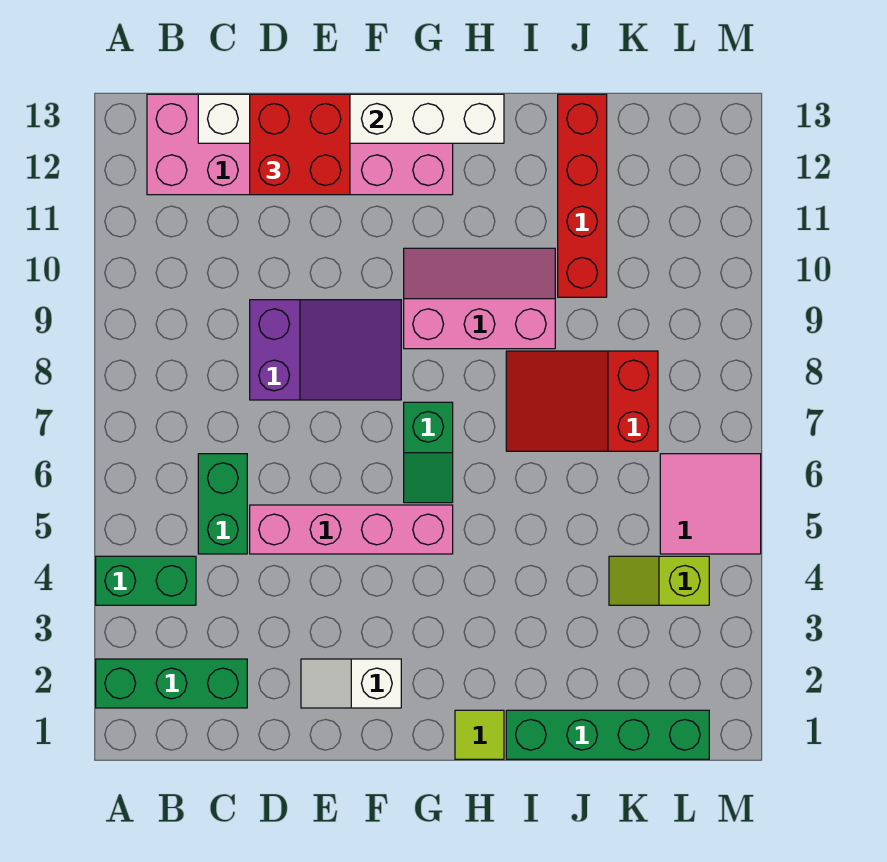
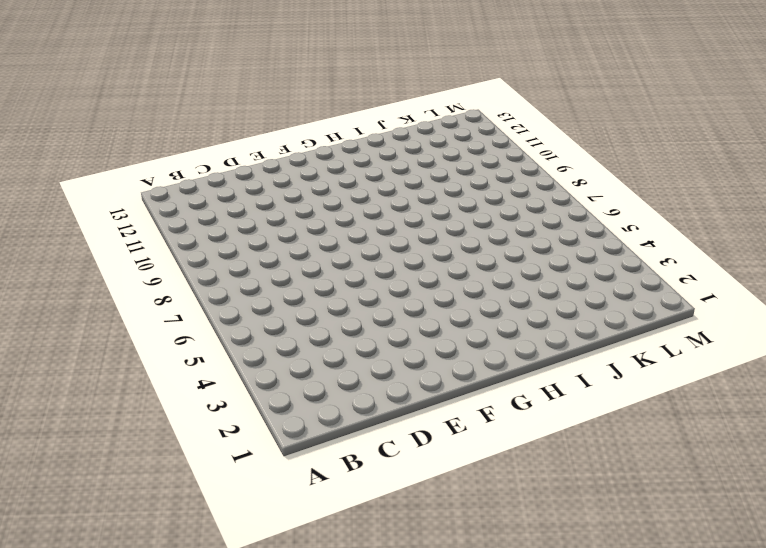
none -> green brick A2:C2 level 1
none -> green brick A4:B4 level 1
none -> pink brick B12:G13 level 1

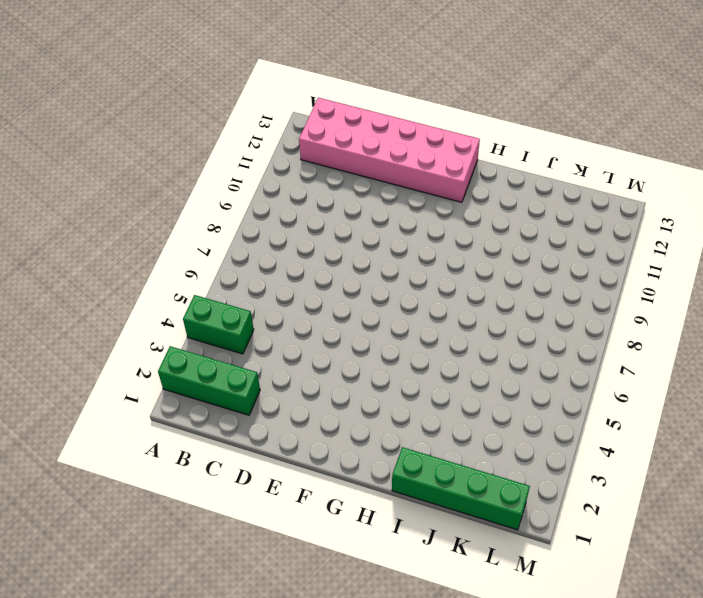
none -> green brick C5:C6 level 1
none -> pink brick D5:G5 level 1
none -> purple slope D8:F9 level 1 top D

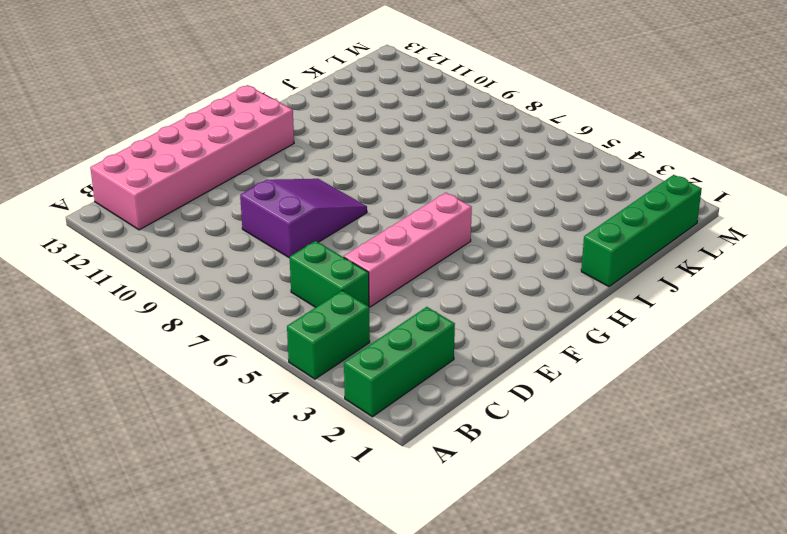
none -> white slope E2:F2 level 1 top F
none -> green slope G6:G7 level 1 top 7
none -> pink slope G9:I10 level 1 top 9

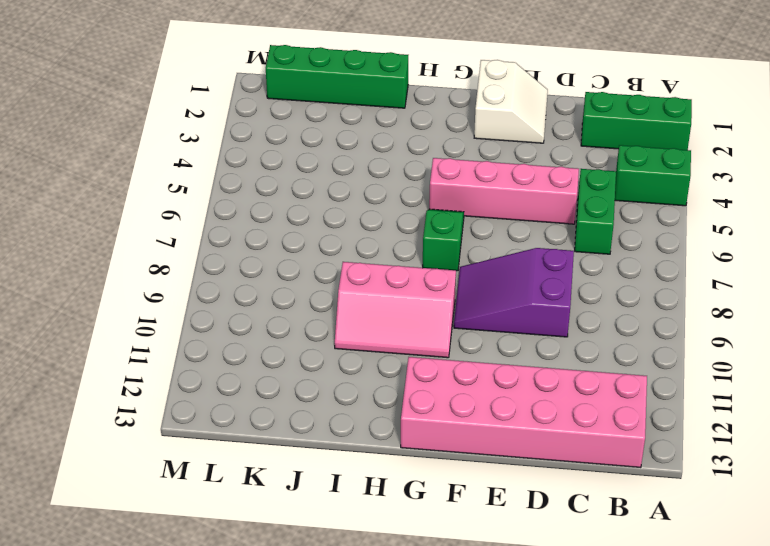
white slope E1:F2 level 1 top F -> white slope E2:F2 level 1 top F
none -> lime tile H1 level 1
none -> red slope I7:K8 level 1 top K
none -> red brick J10:J13 level 1

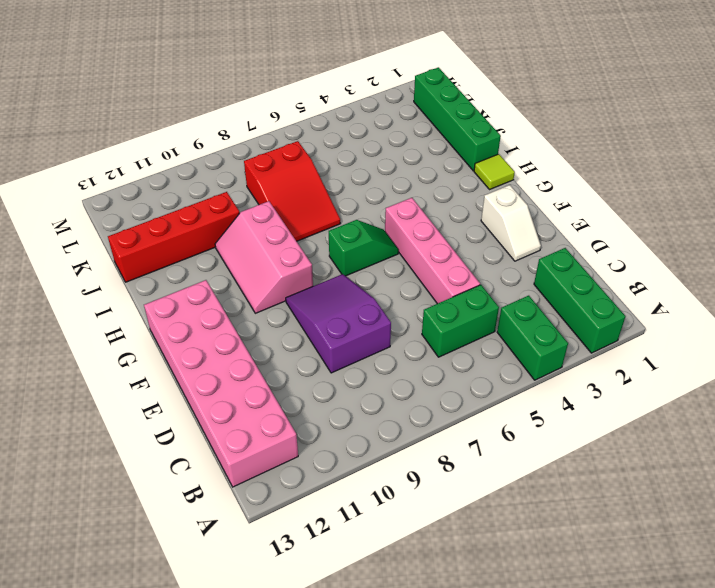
none -> lime slope K4:L4 level 1 top L
none -> pink tile L5:M6 level 1
none -> white brick C13:H13 level 2

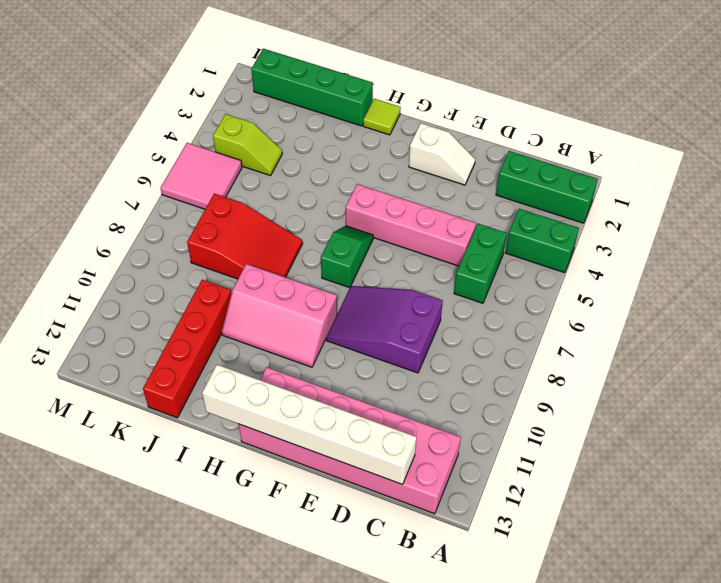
none -> red brick D12:E13 level 3

